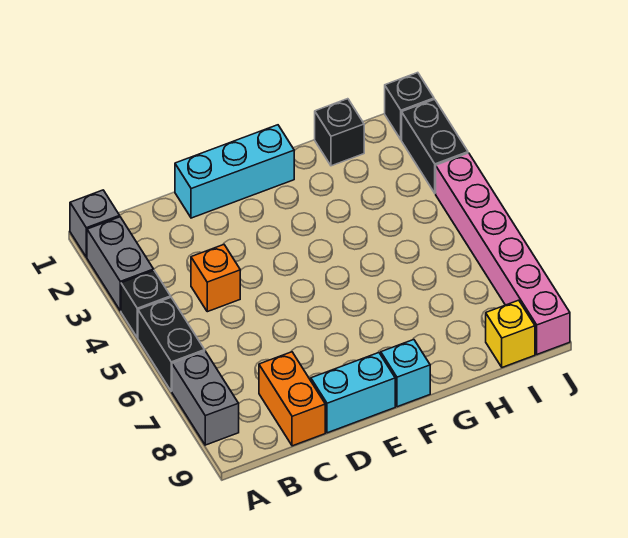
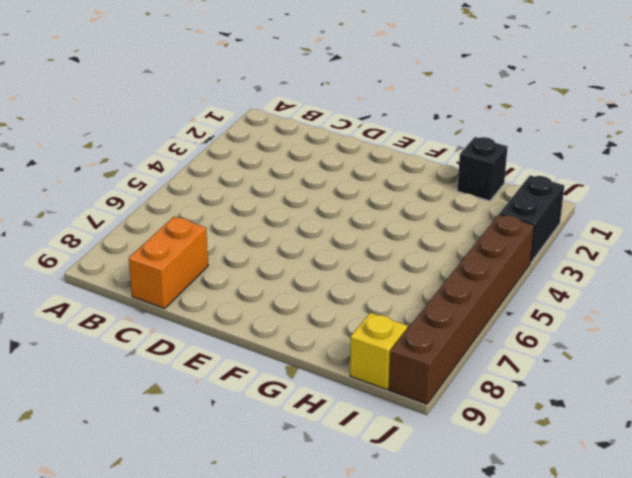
brown brick J4:J9 level 1 -> pink brick J4:J9 level 1
none -> grey brick A1 level 1
none -> grey brick A2:A3 level 1
none -> black brick A4 level 1

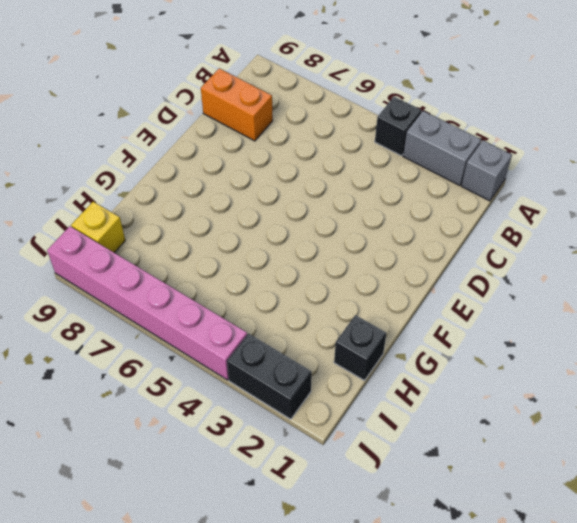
none -> black brick A5:A6 level 1
none -> grey brick A7:A8 level 1
none -> orange brick C4 level 1

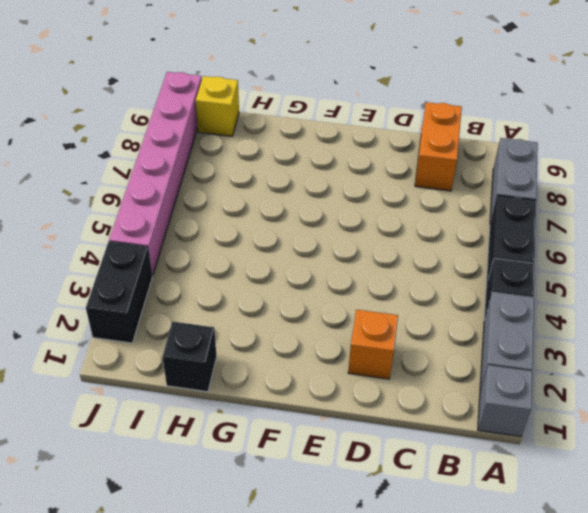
orange brick D2 level 1 -> orange brick C4 level 1
none -> cyan brick D1:F1 level 1
none -> cyan brick D9:E9 level 1
none -> cyan brick F9 level 1

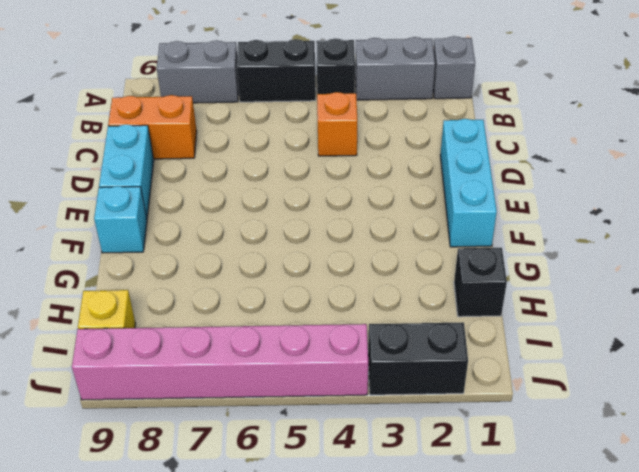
none -> black brick J1 level 1

